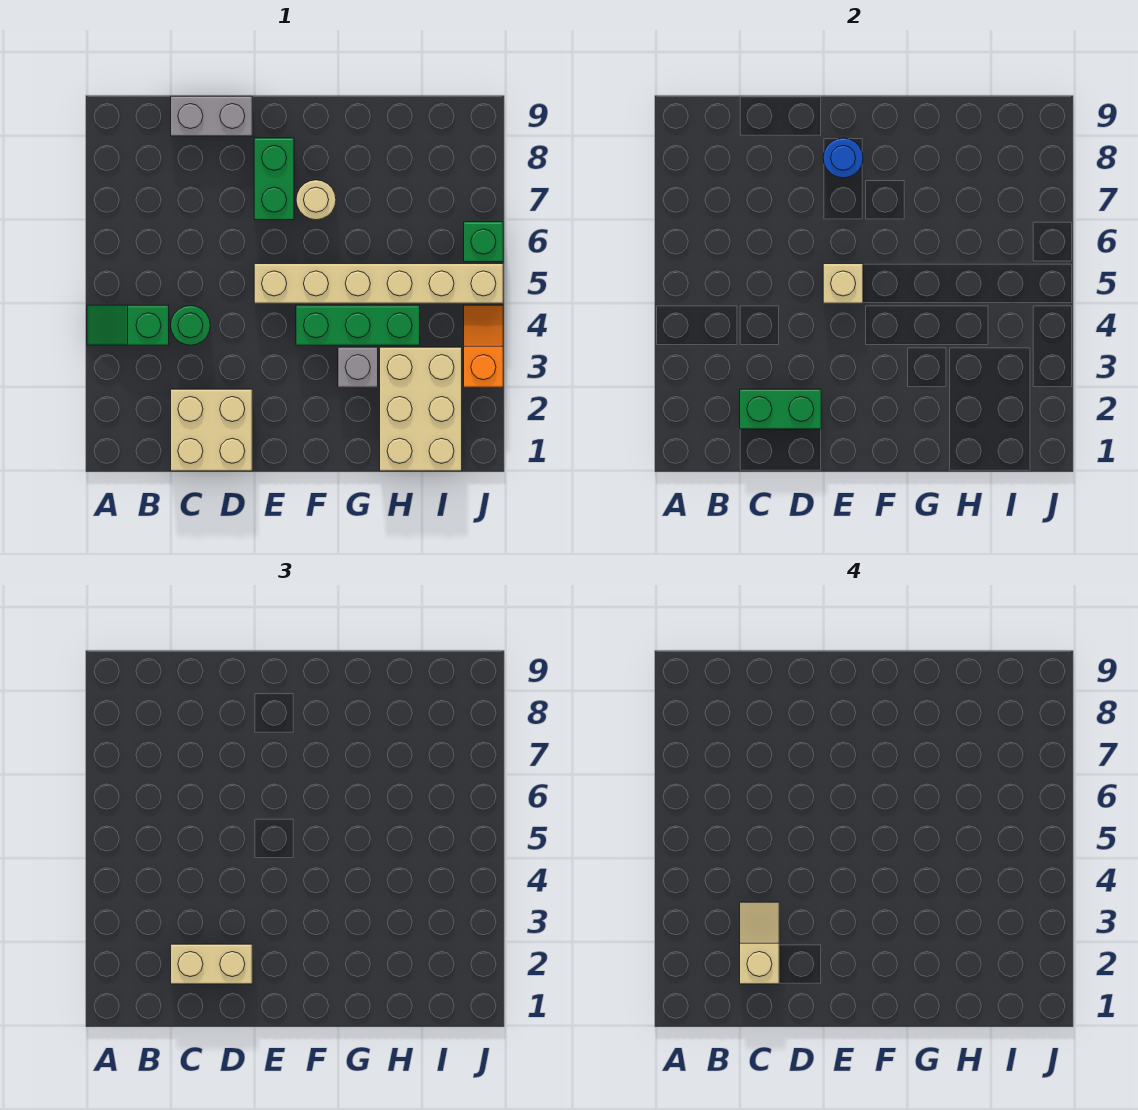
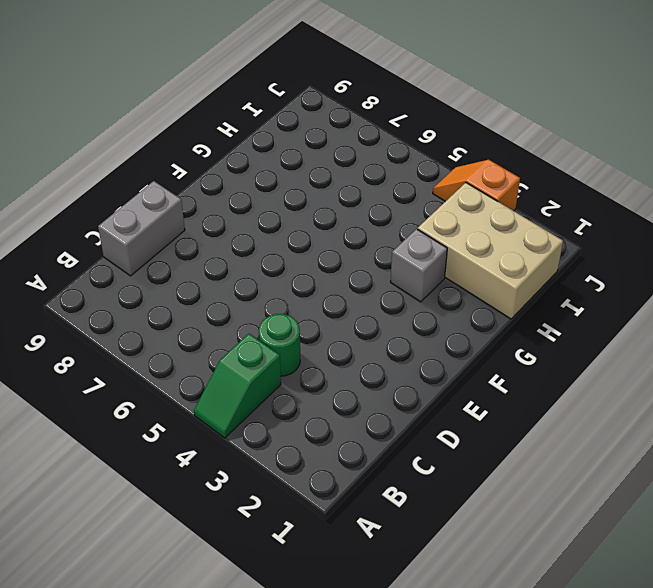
none -> tan brick C1:D2 level 1
none -> tan brick E5:J5 level 1
none -> green brick E7:E8 level 1

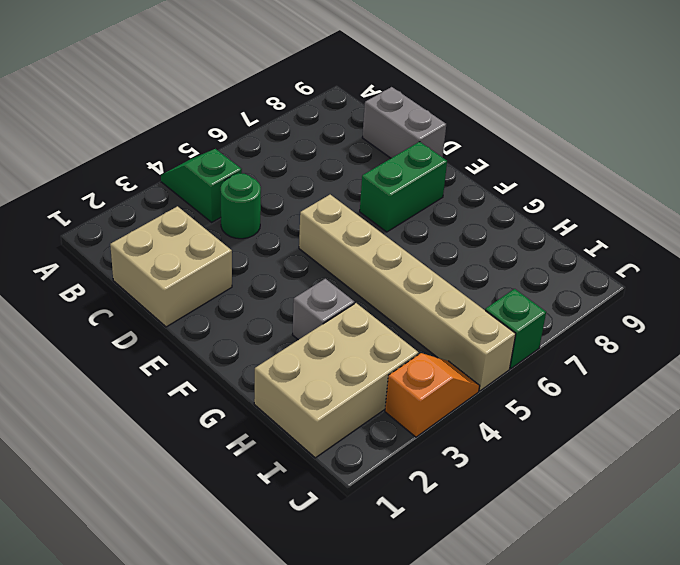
none -> green brick F4:H4 level 1
none -> tan round brick F7 level 1
none -> green brick C2:D2 level 2

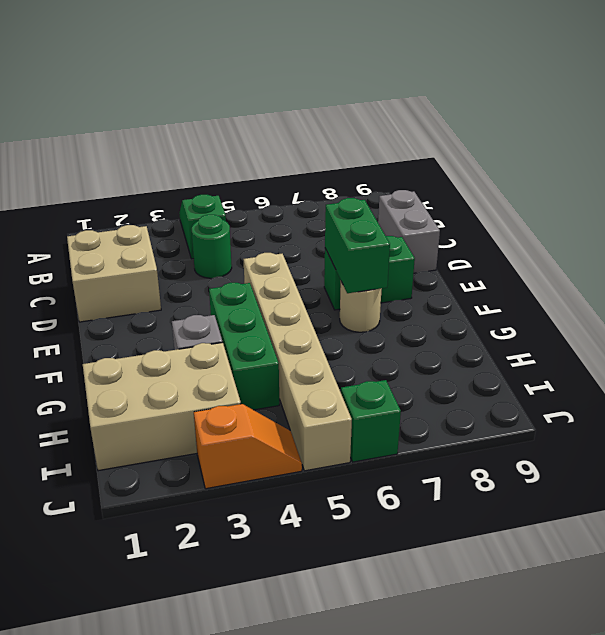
green brick E7:F7 level 2 -> green brick C2:D2 level 2
none -> tan brick E5 level 2
none -> blue round brick E8 level 2
none -> tan brick C2:D2 level 3

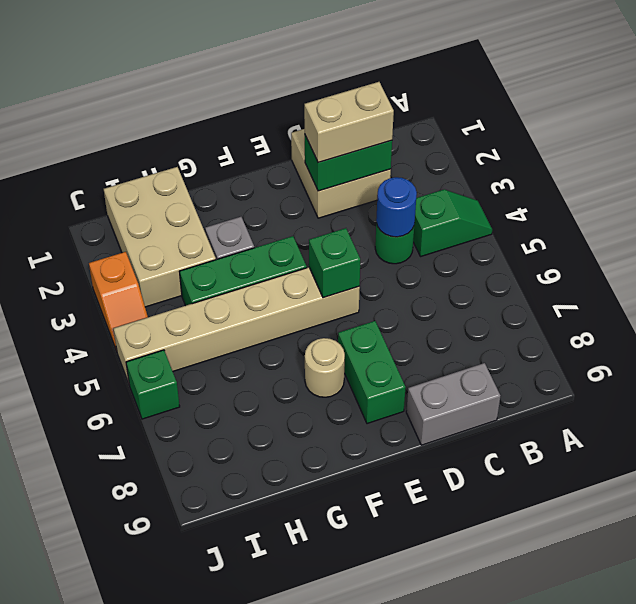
blue round brick C4 level 2 -> blue round brick E8 level 2
green brick E5 level 2 -> tan brick E5 level 2
none -> tan slope C2:C3 level 4 top 2

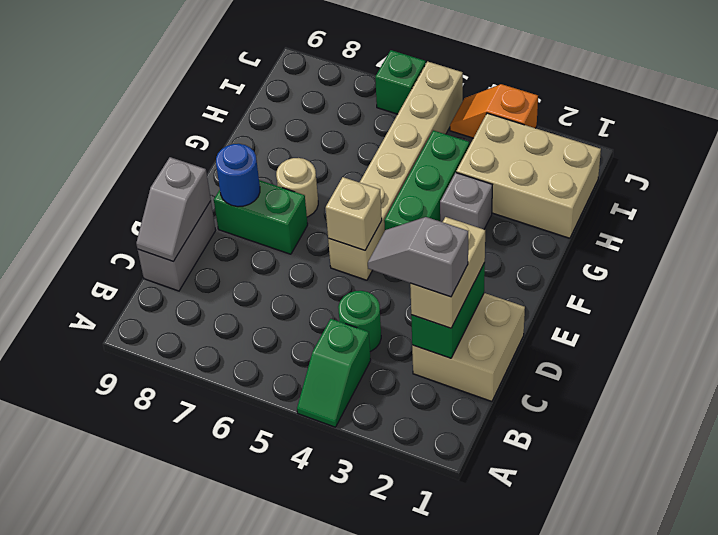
grey slope C2:C3 level 4 top 2 -> tan slope C2:C3 level 4 top 2
grey slope C9:D9 level 2 top D -> none

